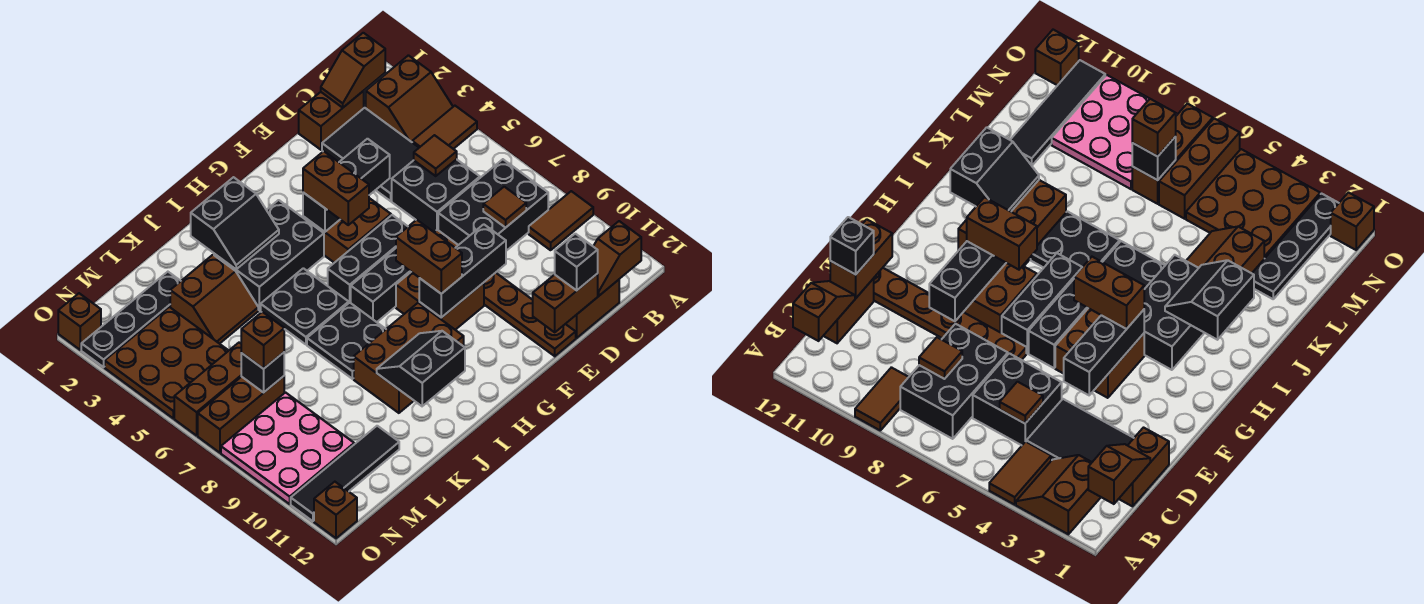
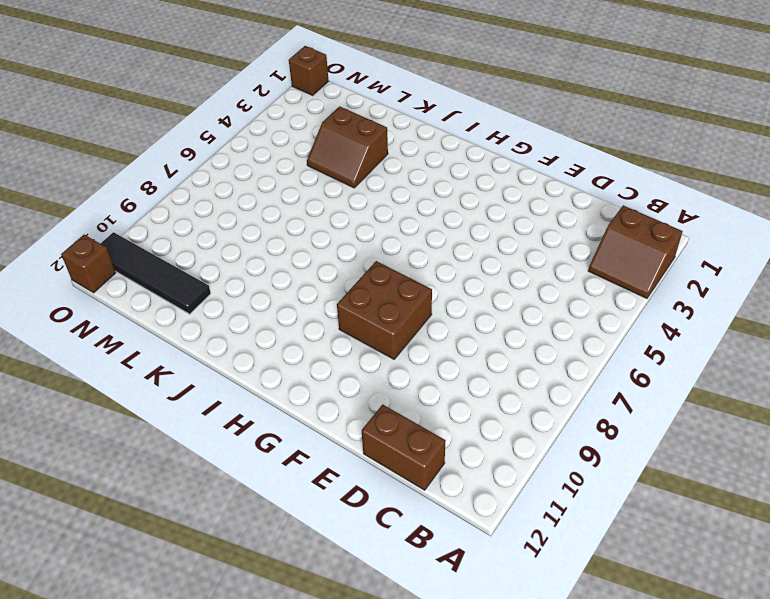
none -> brown tile A4:B4 level 1
none -> brown tile A9:B9 level 1
none -> black brick B7:D8 level 1
none -> brown brick C1:D1 level 1

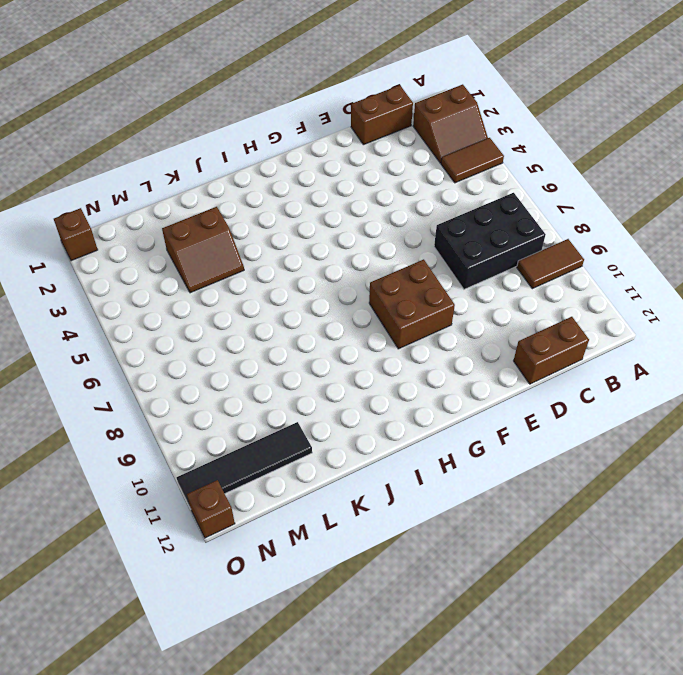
none -> black tile C2:D4 level 1
none -> black brick C5:D6 level 1
none -> brown plate E7:E12 level 1
none -> brown brick F4:G5 level 1

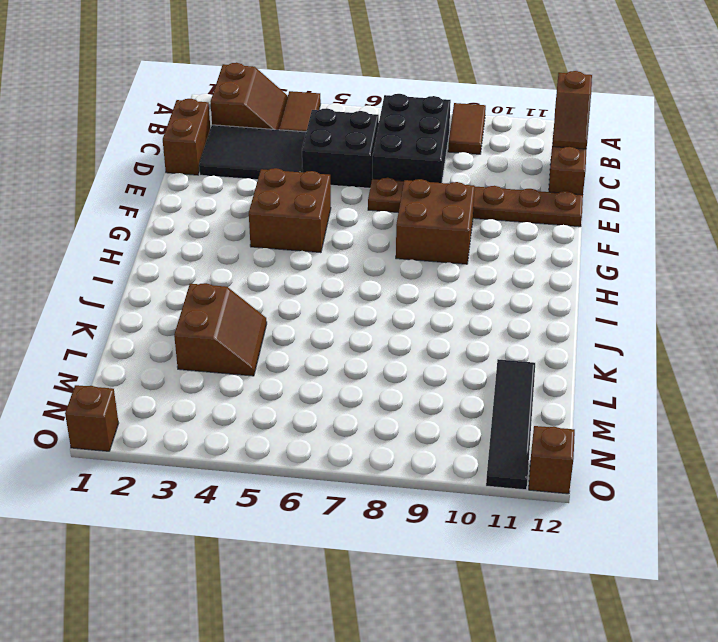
none -> black brick F6:H6 level 1
none -> black brick F7:H7 level 1
none -> black brick H3:J4 level 1
none -> brown brick H9:J10 level 1

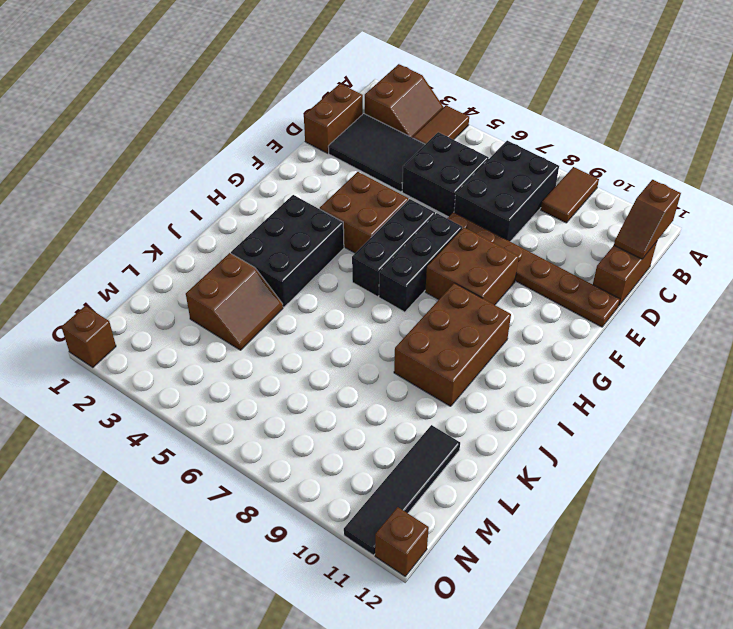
none -> black plate I5:J6 level 1
none -> black plate I7:J8 level 1
none -> black plate L2:O2 level 1
none -> brown plate M3:O5 level 1

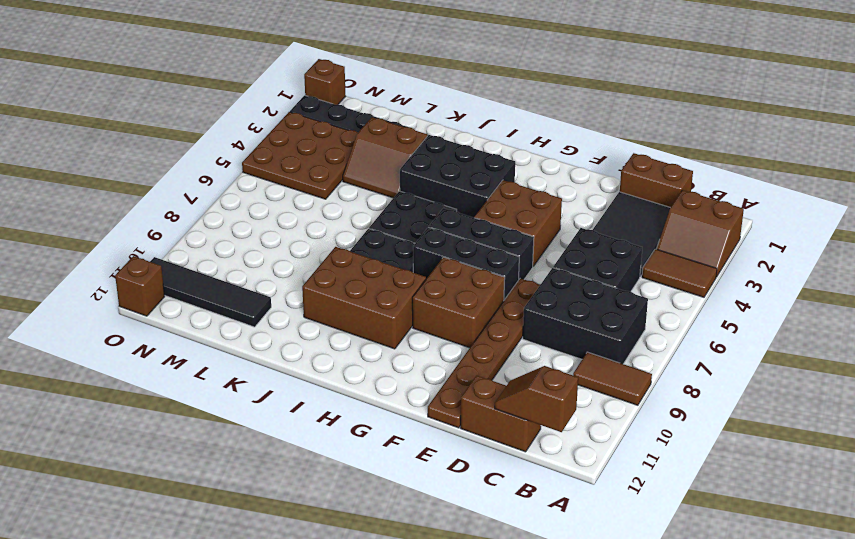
none -> brown brick M6:O6 level 1
none -> brown brick M7:O7 level 1
none -> pink plate M8:O10 level 1
none -> brown slope B1:C1 level 2 top B

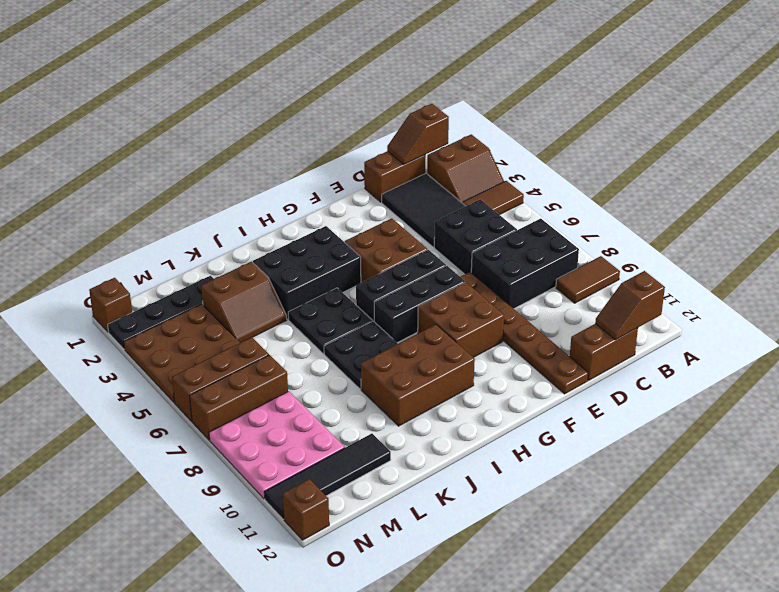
none -> brown tile C5 level 2
none -> brown tile C8 level 2
none -> brown brick D12:E12 level 2
none -> black brick E4:G4 level 2

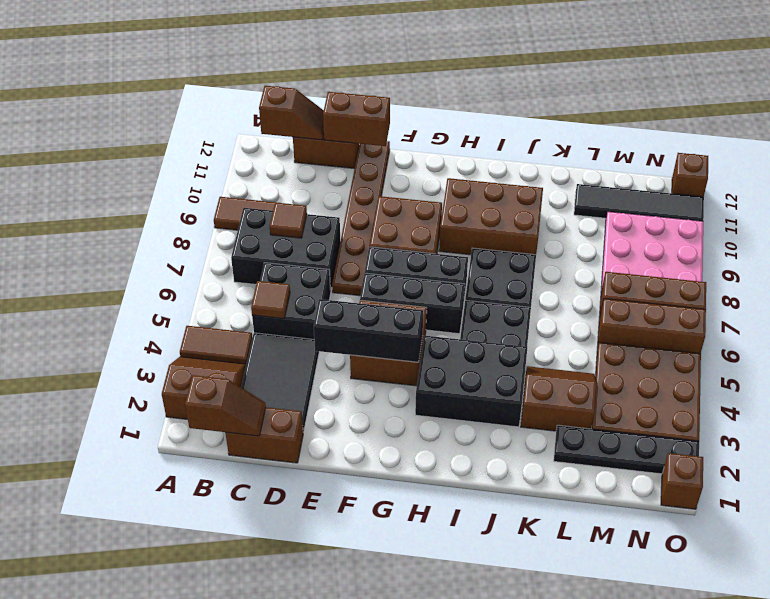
none -> black brick E9:G9 level 2
none -> black slope I2:J3 level 2 top 2
none -> black slope I10:J11 level 2 top 11
none -> black brick M7 level 2

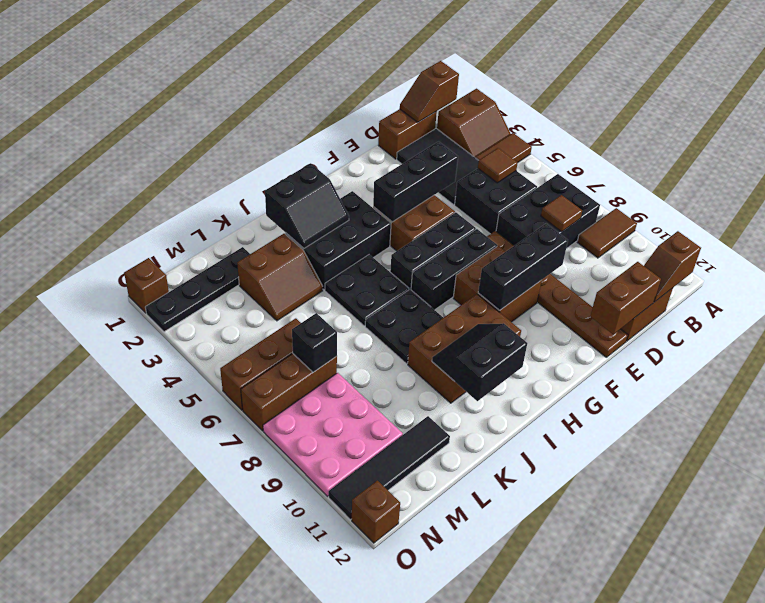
none -> brown plate M3:O5 level 1
none -> black brick D12 level 3
none -> brown brick G4:G5 level 3
none -> brown brick G8:G9 level 3

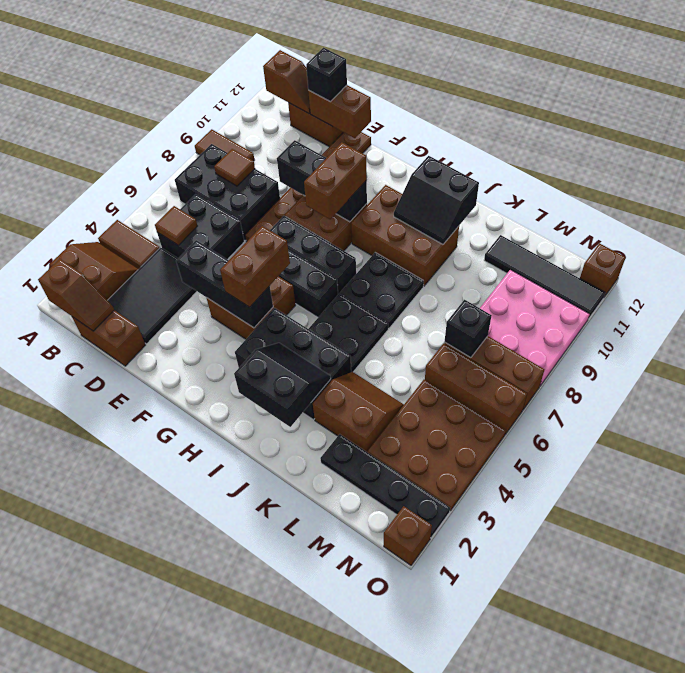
none -> brown brick M7 level 3

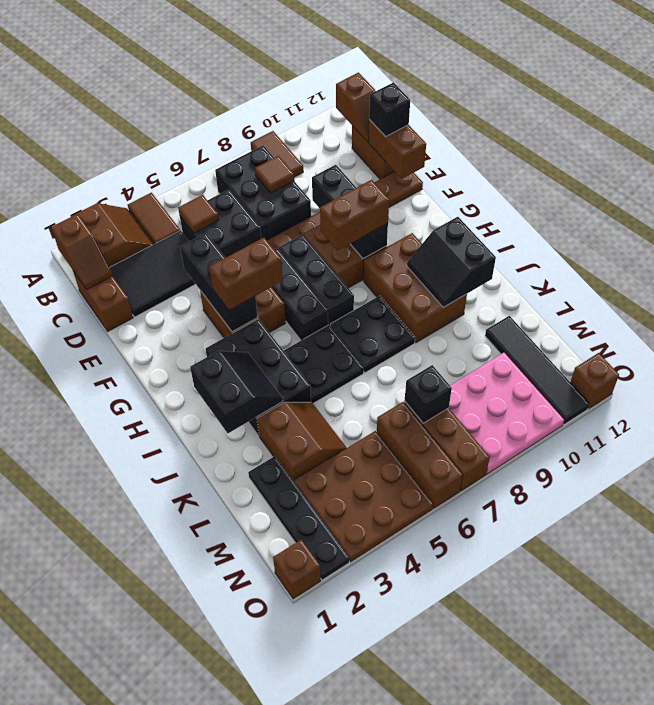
none -> brown brick M7 level 3

